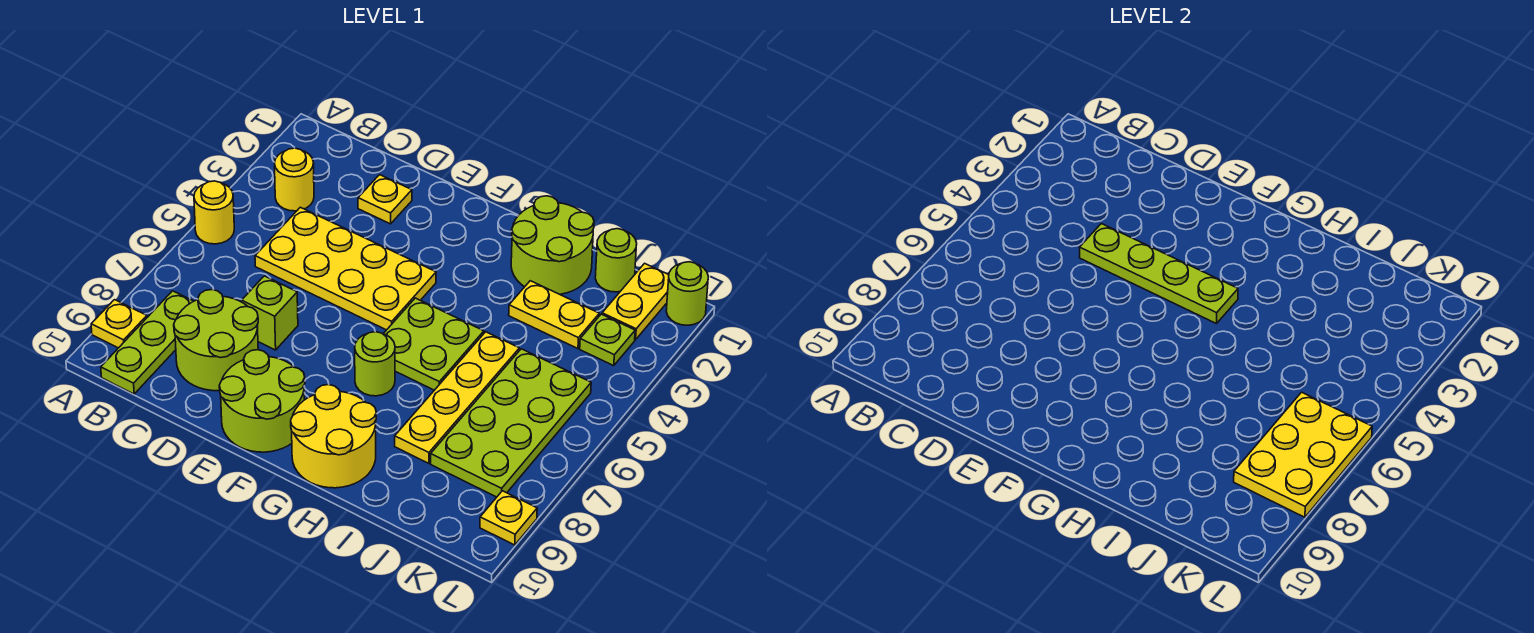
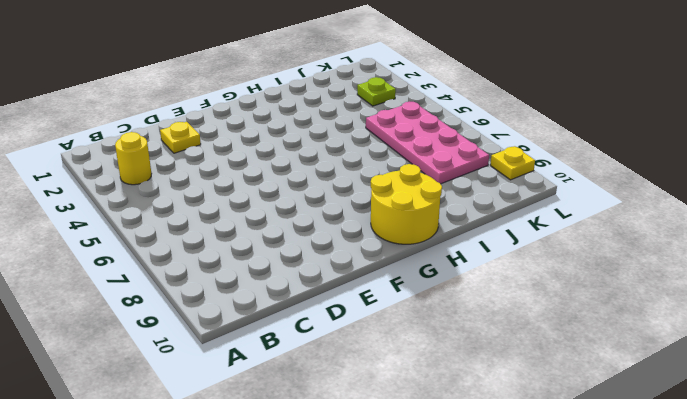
pink plate J5:K8 level 1 -> lime plate J5:K8 level 1
none -> yellow round brick A5 level 1
none -> yellow plate A9 level 1
none -> lime plate B8:B10 level 1

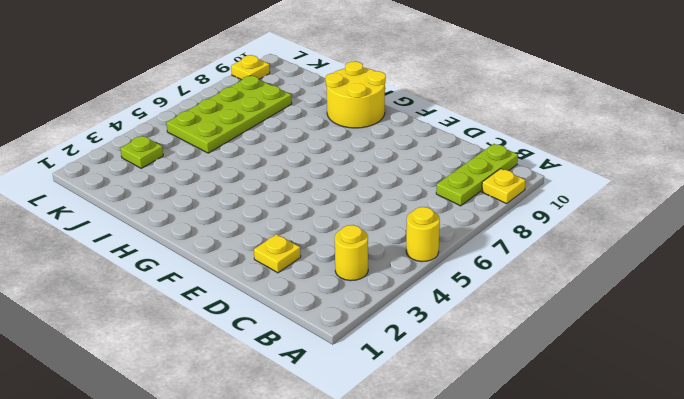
none -> yellow plate C4:F5 level 1
none -> lime round brick C8:D9 level 1
none -> lime brick D7 level 1

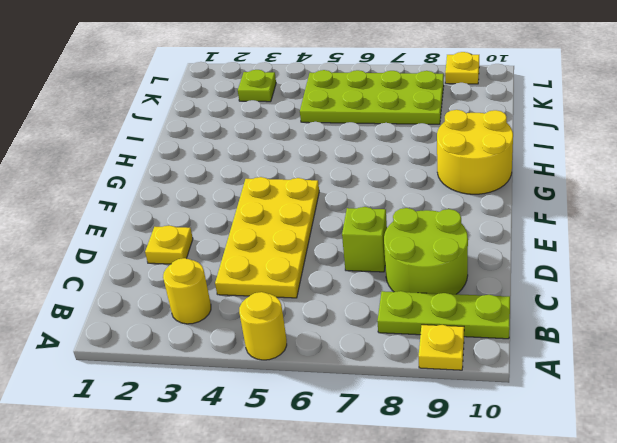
none -> lime round brick E9:F10 level 1
none -> lime plate G5:H6 level 1
none -> lime round brick G7 level 1

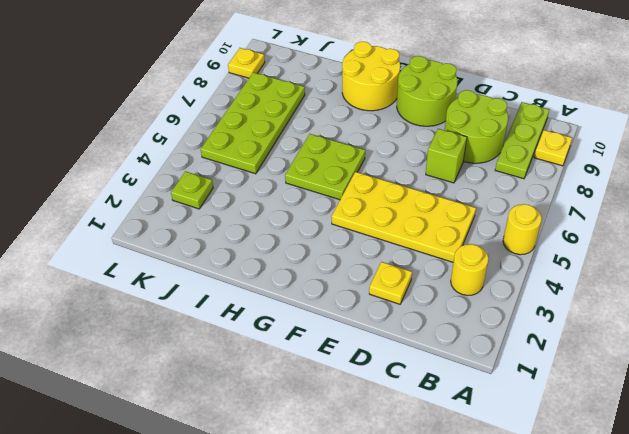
none -> lime round brick G7 level 1
none -> lime round brick H1:I2 level 1
none -> yellow plate I3:J3 level 1

